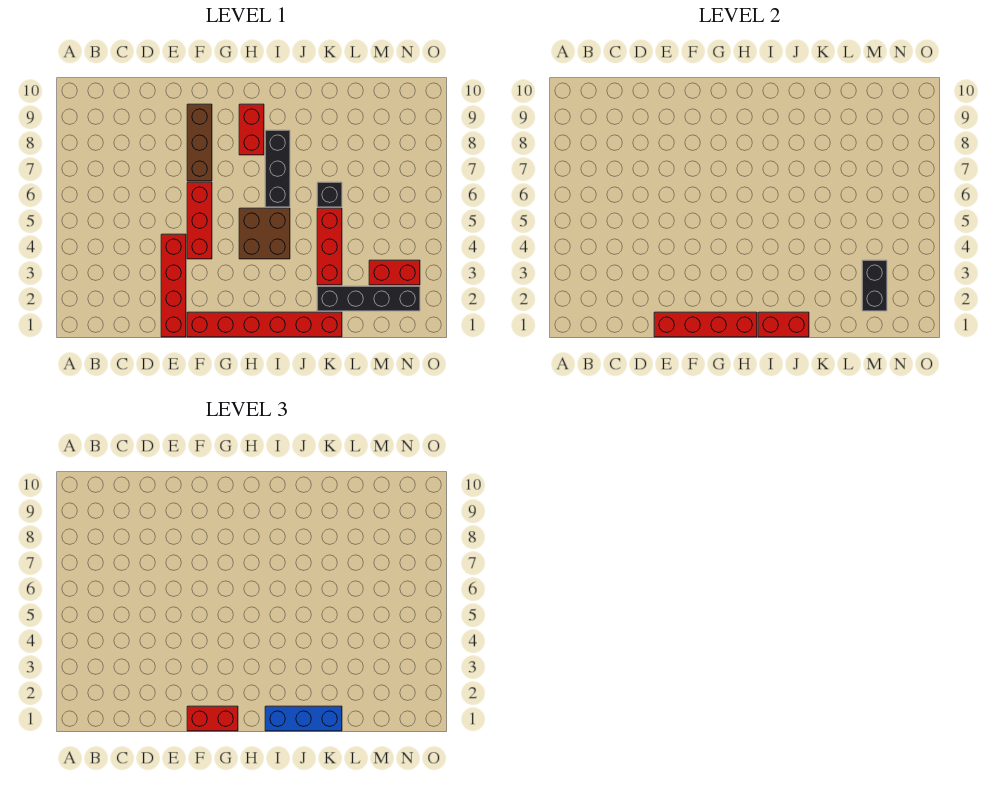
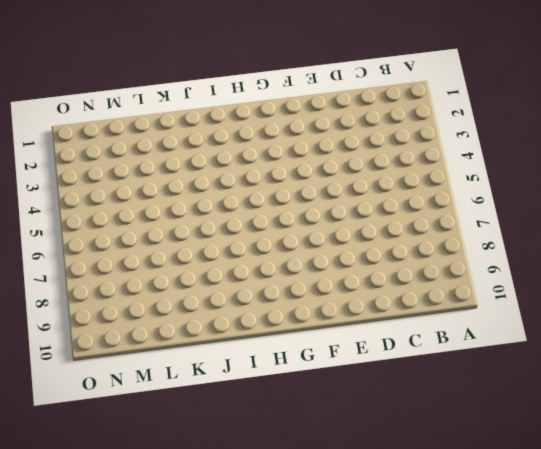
none -> red brick E1:E4 level 1
none -> red brick F1:K1 level 1
none -> red brick F4:F6 level 1

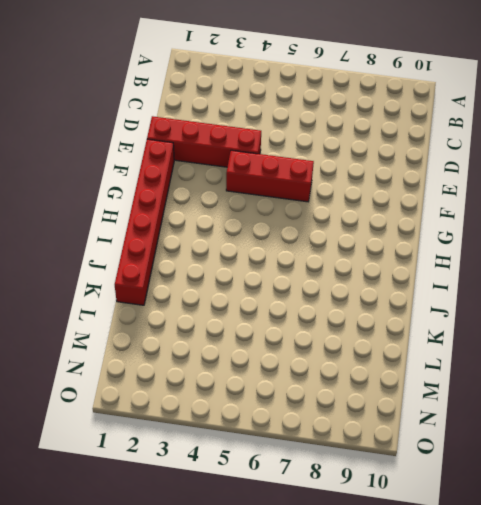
none -> brown brick F7:F9 level 1
none -> brown brick H4:I5 level 1
none -> red brick H8:H9 level 1

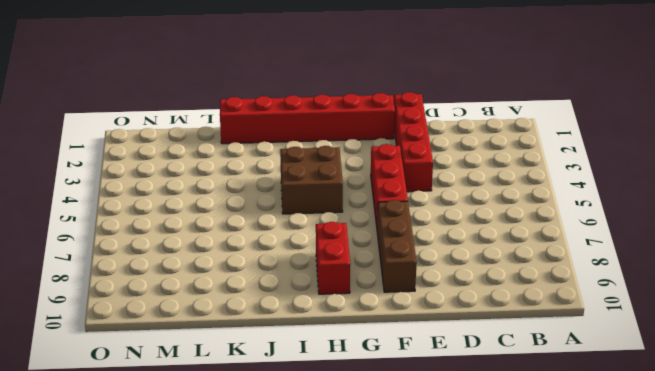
none -> black brick I6:I8 level 1
none -> black brick K2:N2 level 1
none -> red brick K3:K5 level 1

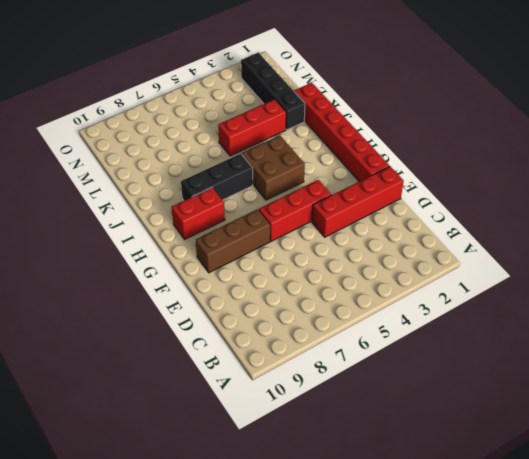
none -> black brick K6 level 1
none -> red brick M3:N3 level 1
none -> red brick E1:H1 level 2

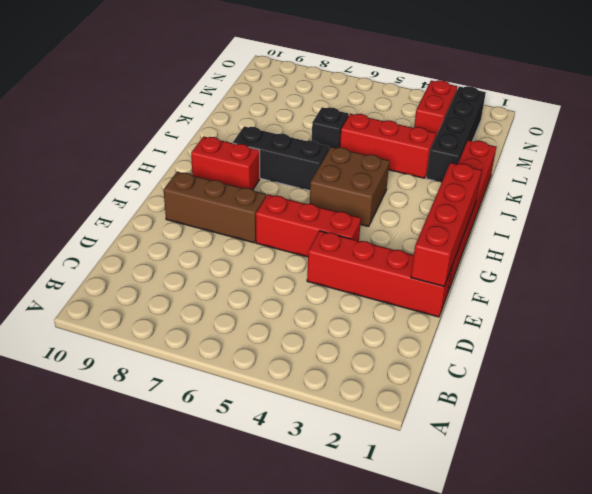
none -> red brick I1:J1 level 2
none -> black brick M2:M3 level 2
none -> red brick F1:G1 level 3

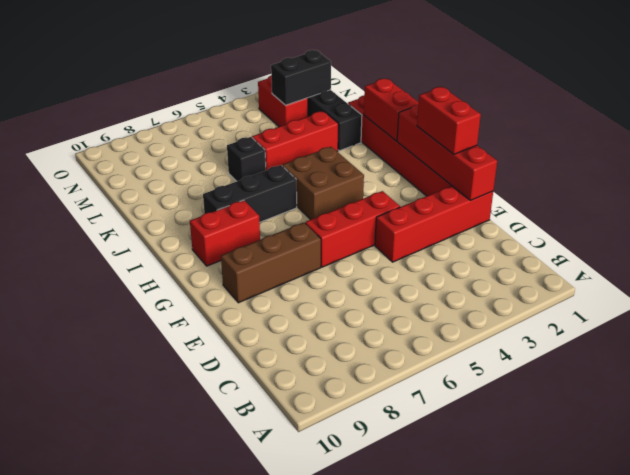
none -> blue brick I1:K1 level 3

